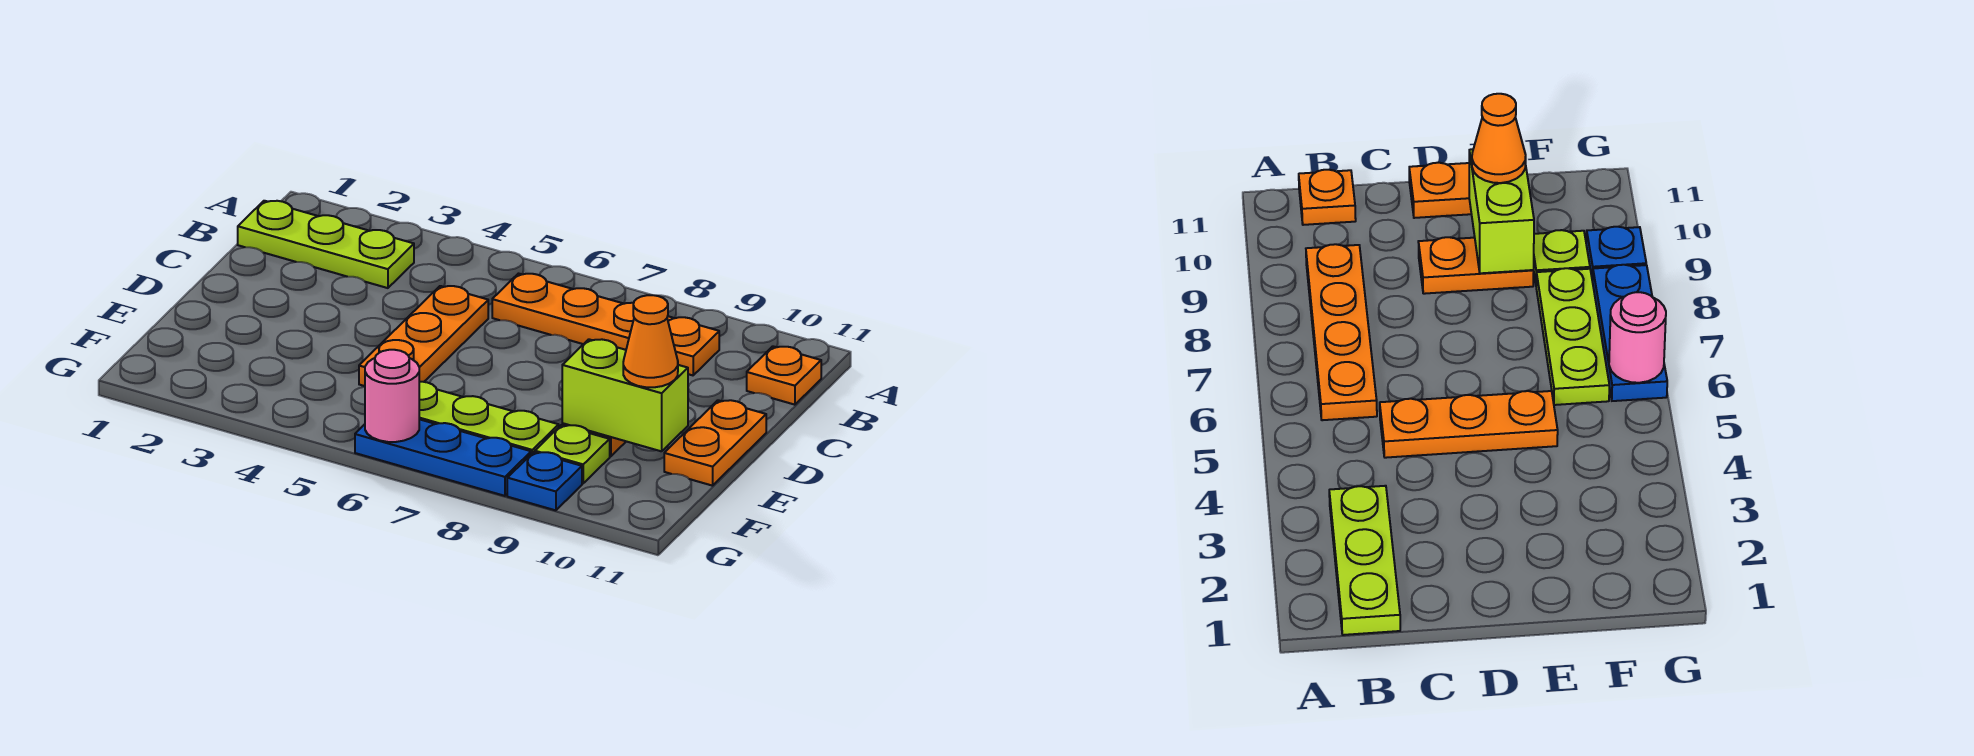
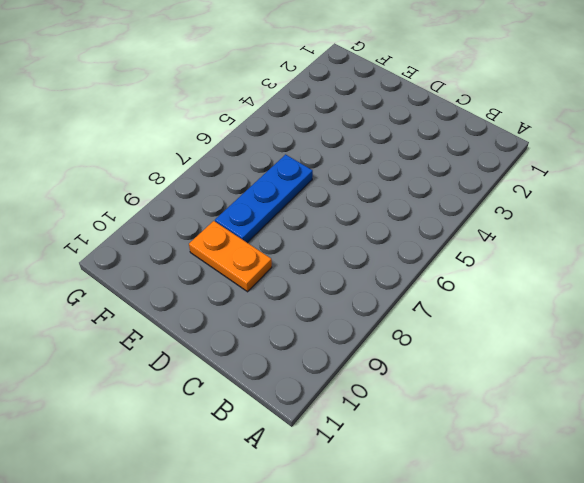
blue plate E6:E8 level 1 -> blue plate G6:G8 level 1
none -> lime plate B1:B3 level 1
none -> orange plate B6:B9 level 1
none -> orange plate B11 level 1

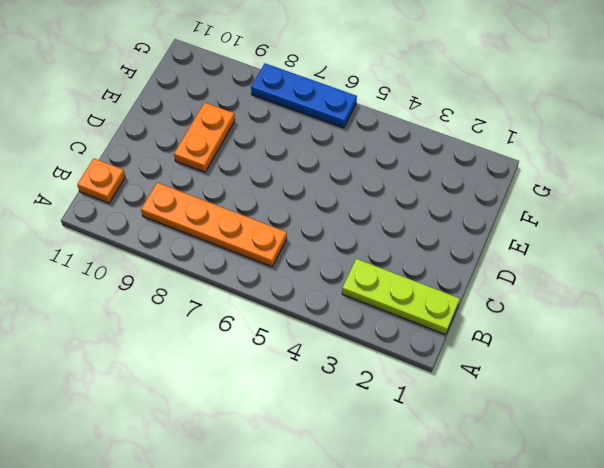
none -> orange plate C5:E5 level 1
none -> orange plate D11:E11 level 1
none -> lime plate F6:F8 level 1

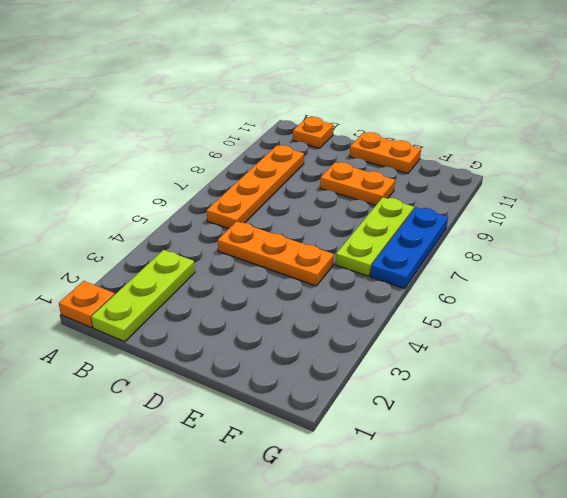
orange plate A1 level 1 -> none
none -> lime plate F9 level 1
none -> blue plate G9 level 1
none -> lime brick E9:E10 level 2

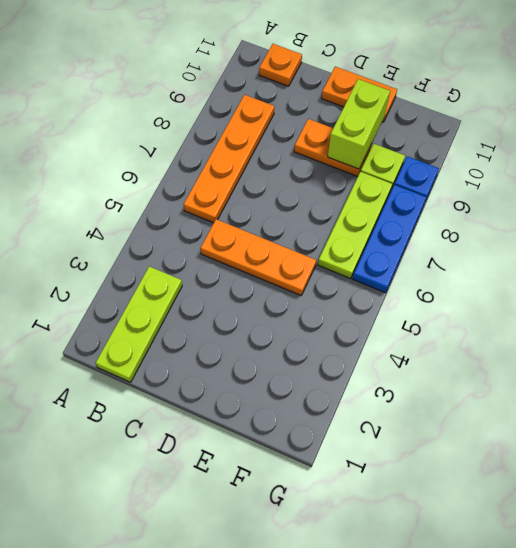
none -> pink round brick G6 level 2
none -> orange cone E10 level 3

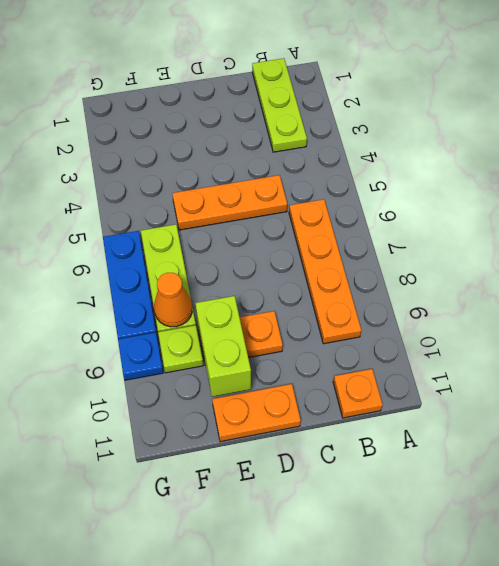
orange cone F8 level 2 -> orange cone E10 level 3
none -> pink round brick G6 level 2

